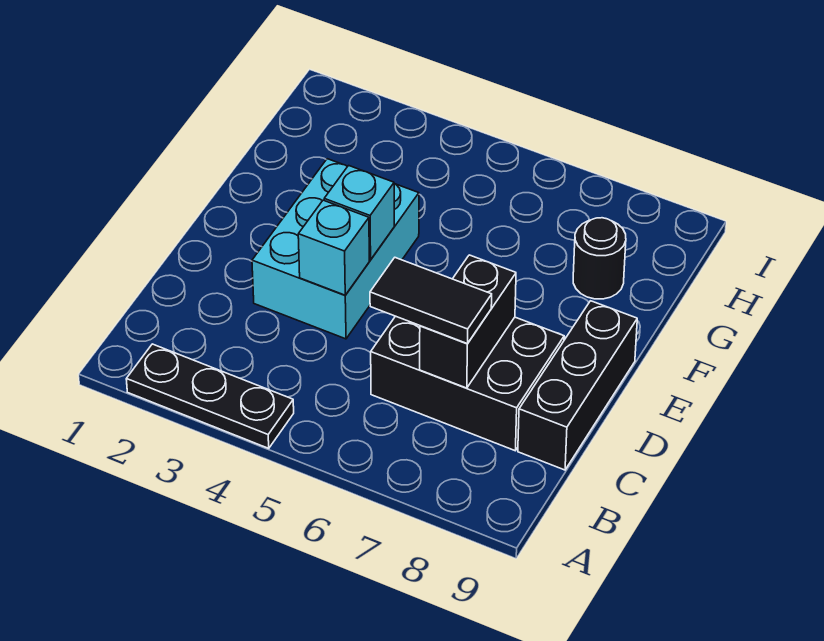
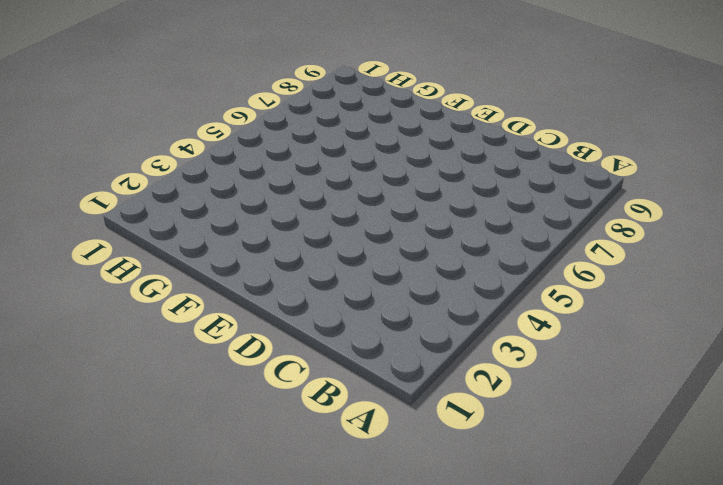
none -> black plate A2:A4 level 1
none -> black brick C6:D8 level 1

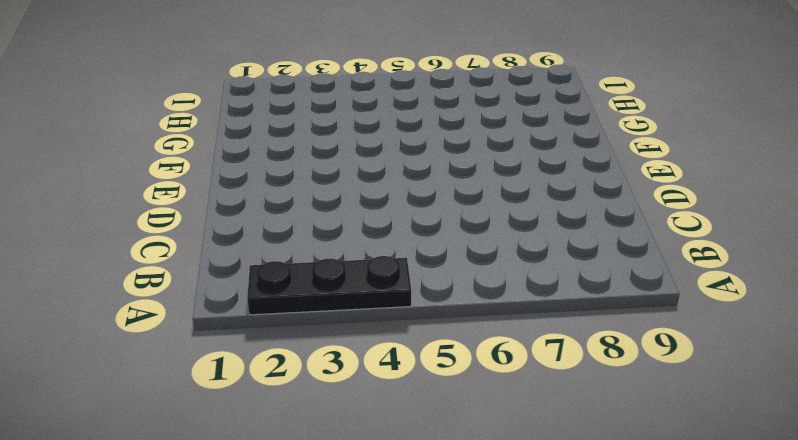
none -> black brick C6:D8 level 1
none -> black brick C9:E9 level 1

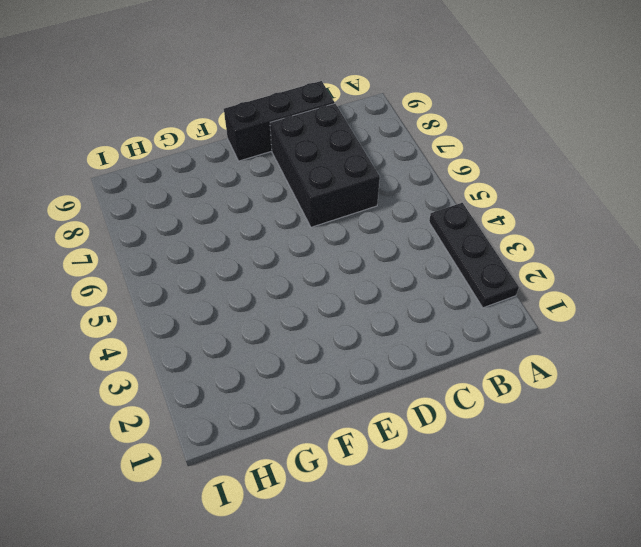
none -> cyan brick D3:F4 level 1
none -> black round brick G8 level 1

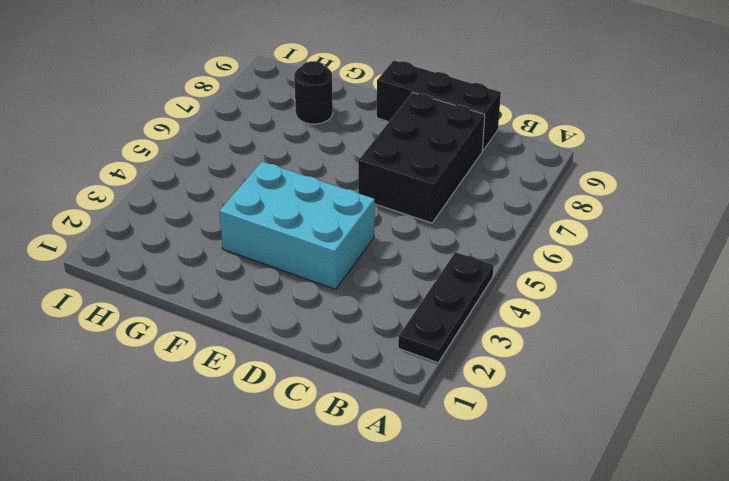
none -> black brick C7:D7 level 2
none -> cyan brick D4 level 2

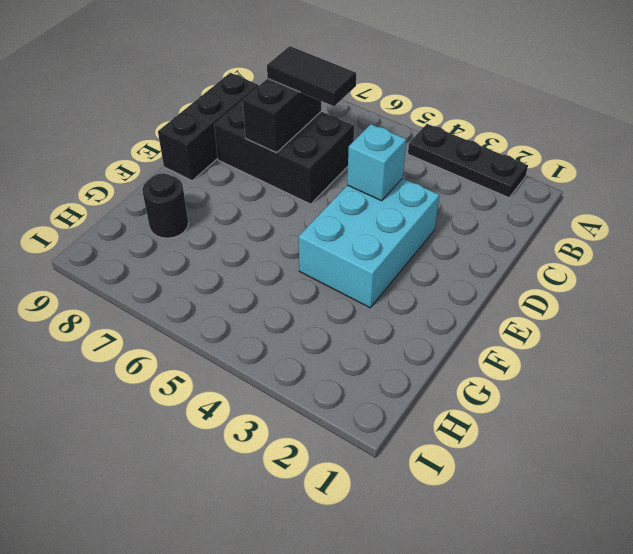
none -> cyan brick E4 level 2

